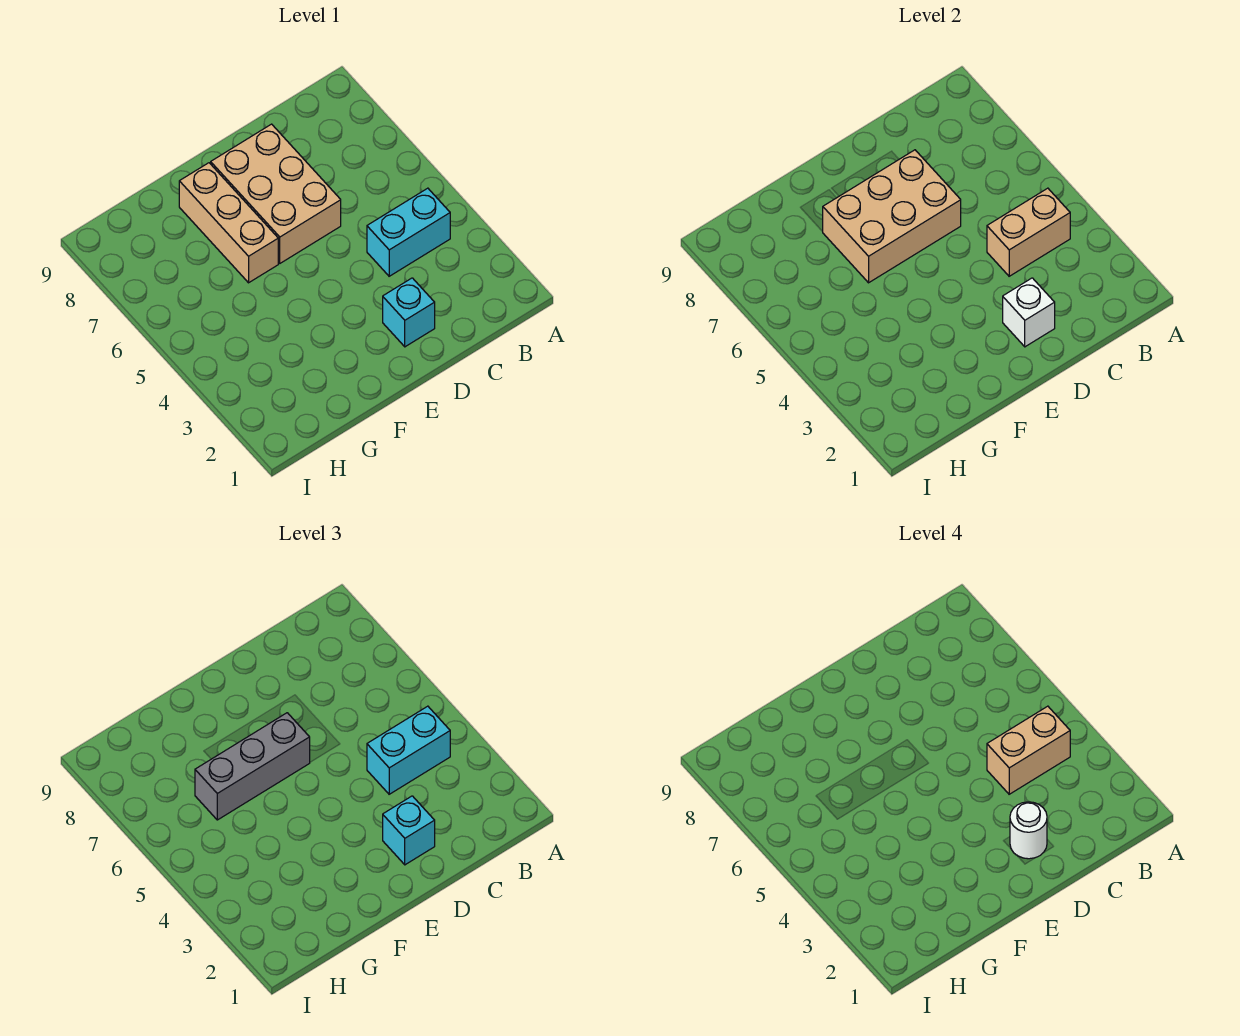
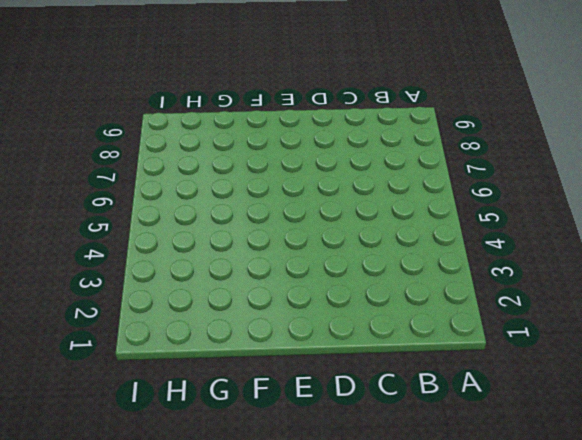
none -> cyan brick B4:C4 level 1
none -> cyan brick D2 level 1
none -> tan brick D6:E8 level 1

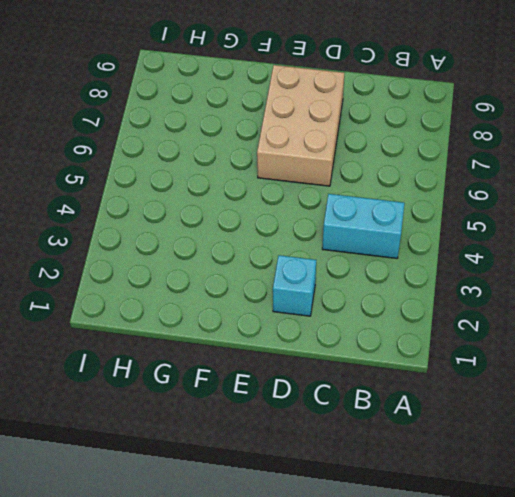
none -> tan brick F6:F8 level 1
none -> tan brick B4:C4 level 2
none -> white brick D2 level 2

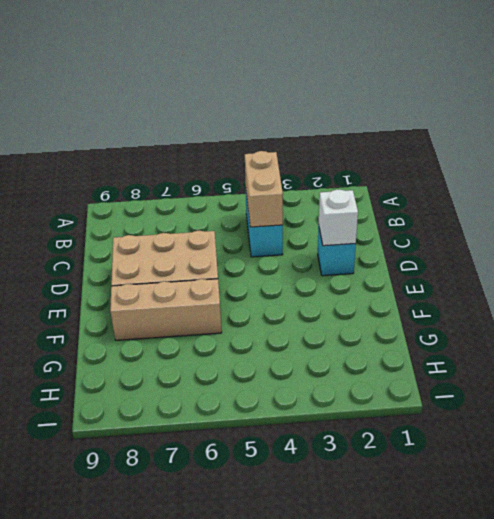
none -> tan brick D6:F7 level 2
none -> cyan brick B4:C4 level 3
none -> cyan brick D2 level 3

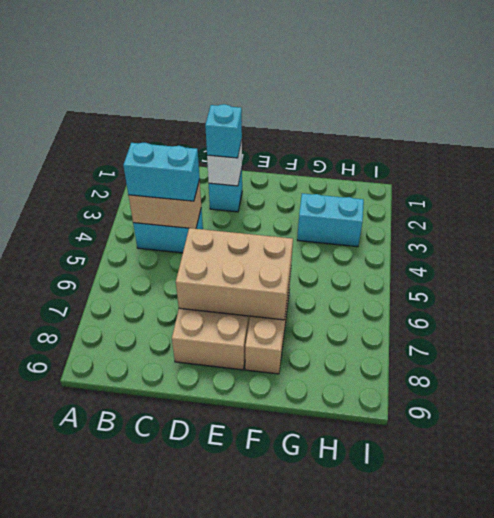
cyan brick G3:H3 level 1 -> none
none -> grey brick E6:G6 level 3
none -> tan brick B4:C4 level 4
none -> white round brick D2 level 4

